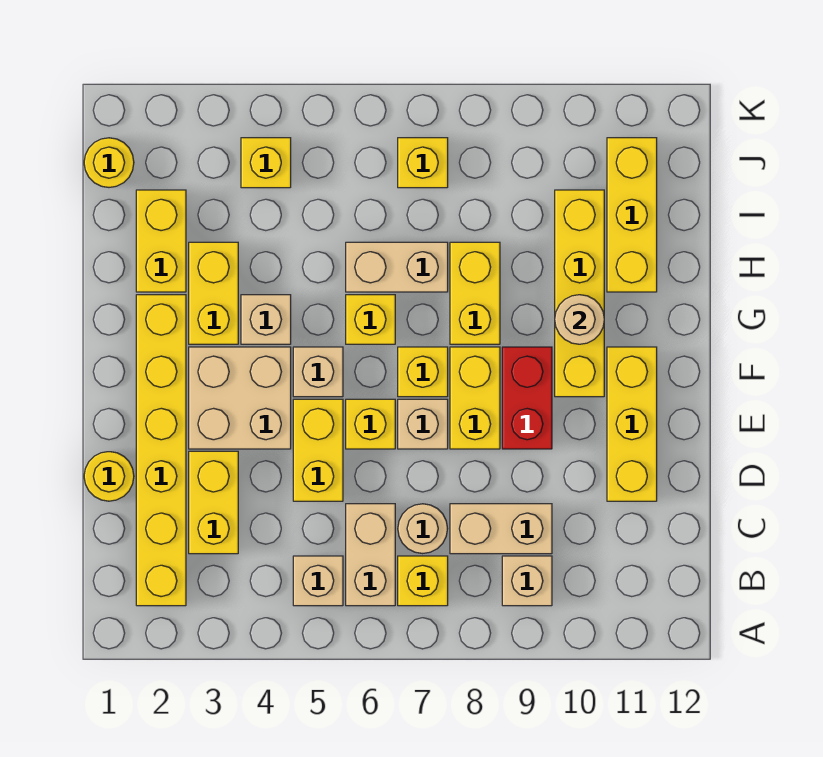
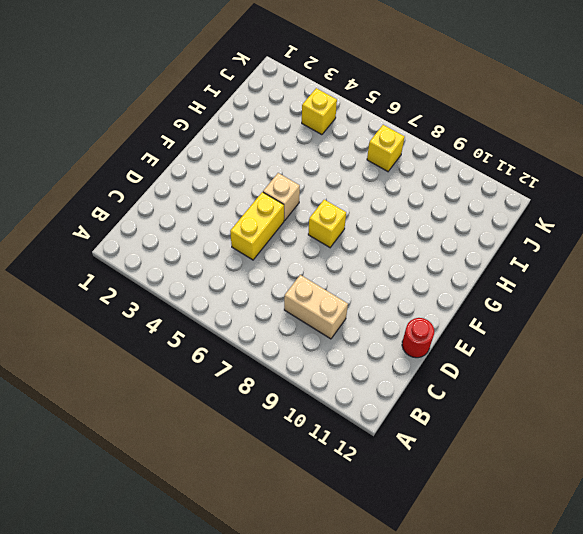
red round brick D12 level 1 -> none
none -> yellow brick B2:G2 level 1
none -> tan brick B5 level 1
none -> tan brick B6:C6 level 1
none -> yellow brick B7 level 1

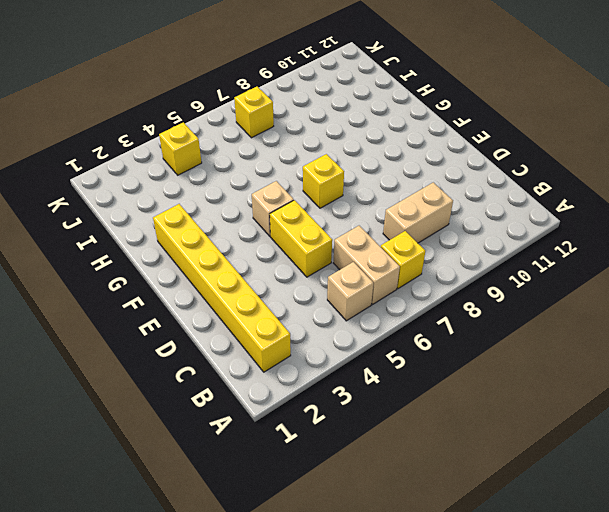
none -> tan brick B9 level 1
none -> yellow brick C3:D3 level 1
none -> tan round brick C7 level 1
none -> yellow round brick D1 level 1

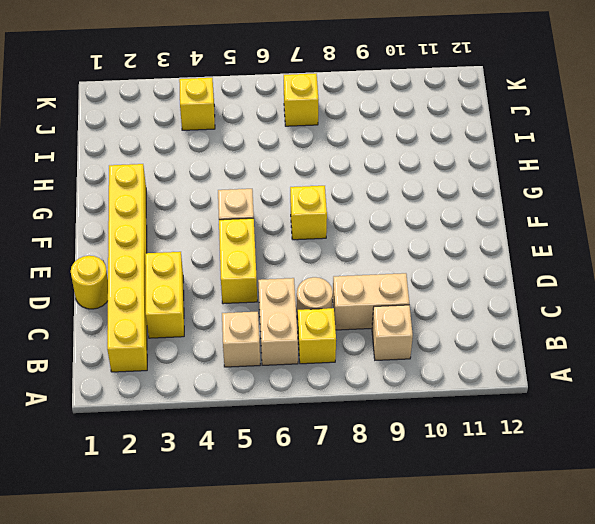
none -> yellow brick D11:F11 level 1
none -> tan brick E3:F4 level 1
none -> yellow brick E6 level 1
none -> tan brick E7 level 1

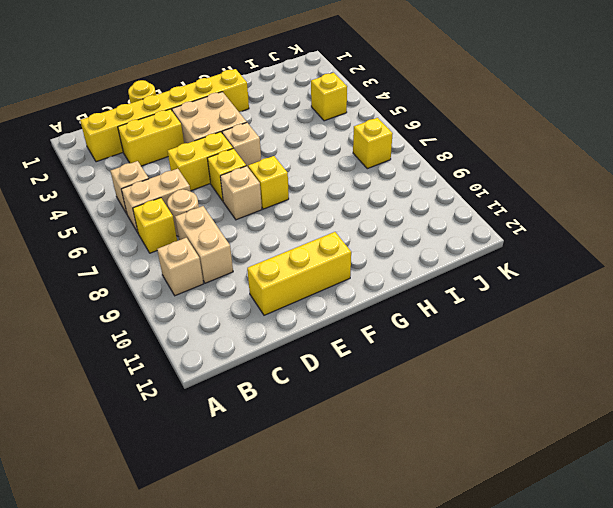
none -> yellow brick E8:F8 level 1
none -> red brick E9:F9 level 1
none -> yellow brick F10:I10 level 1
none -> yellow brick G3:H3 level 1

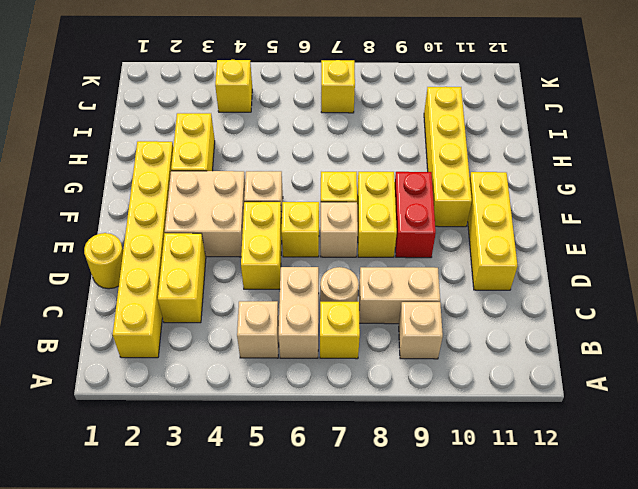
none -> tan brick G4 level 1
none -> yellow brick G6 level 1
none -> yellow brick G8:H8 level 1
none -> yellow brick H2:I2 level 1

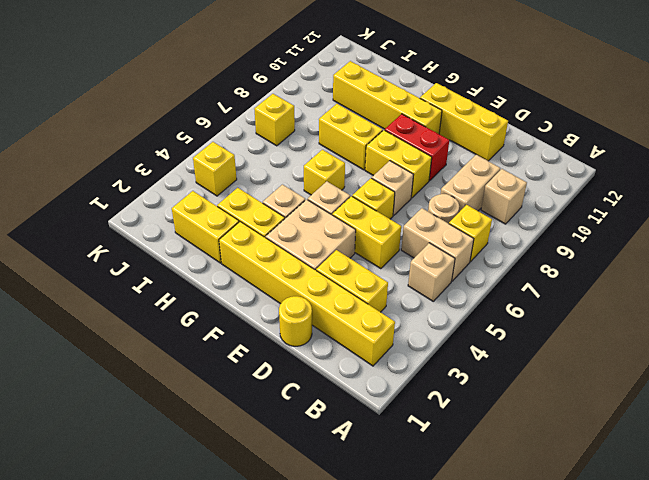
none -> yellow brick F7 level 1
none -> tan brick H6:H7 level 1
none -> yellow brick H11:J11 level 1
none -> yellow round brick J1 level 1

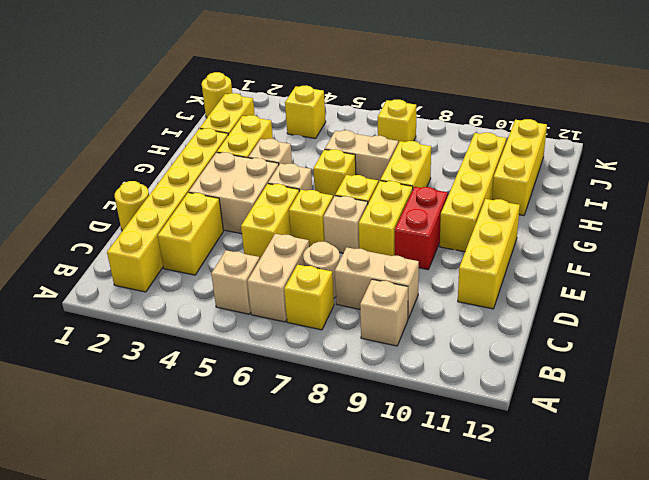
none -> tan round brick G10 level 2

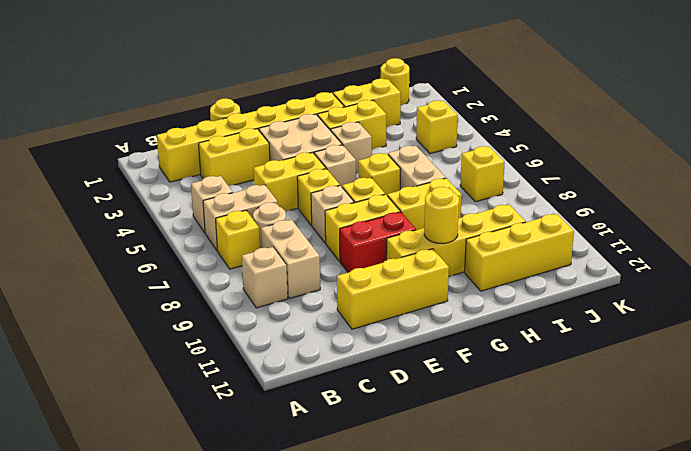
yellow round brick G10 level 2 -> tan round brick G10 level 2

